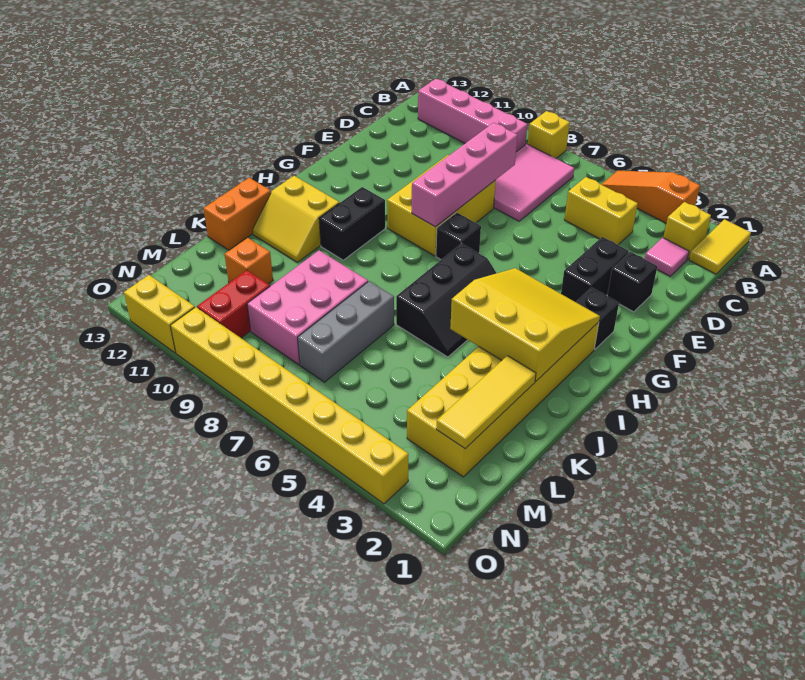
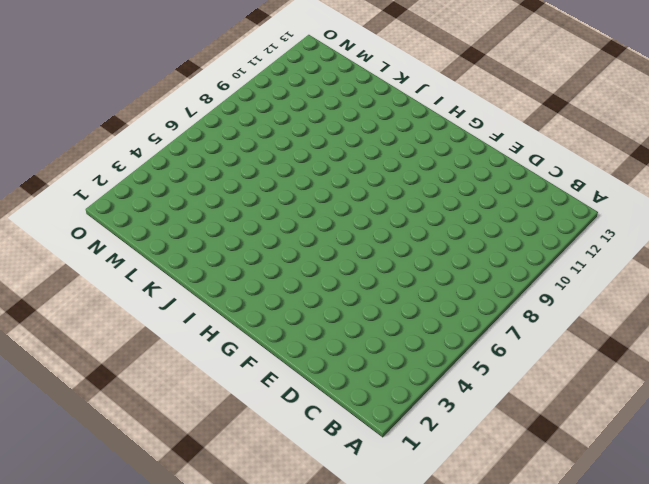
none -> yellow tile A1:B1 level 1
none -> orange slope A3:A5 level 1 top 3
none -> yellow brick A8 level 1

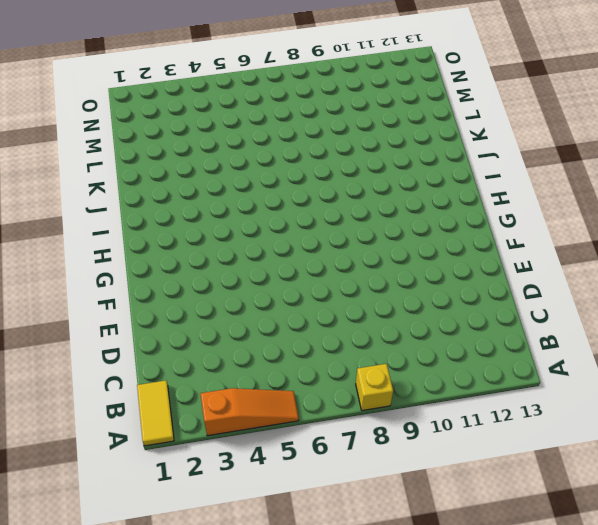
none -> yellow brick B2 level 1
none -> pink tile B7:D8 level 1
none -> pink brick B9:B12 level 1

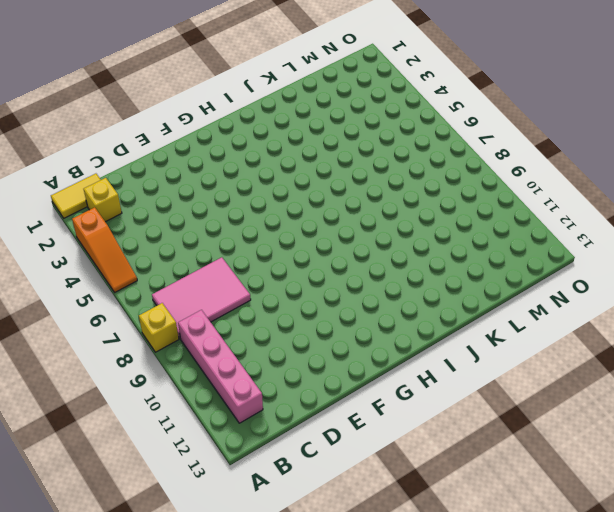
none -> pink tile C2 level 1
none -> yellow brick C4:C5 level 1
none -> black brick E2 level 1

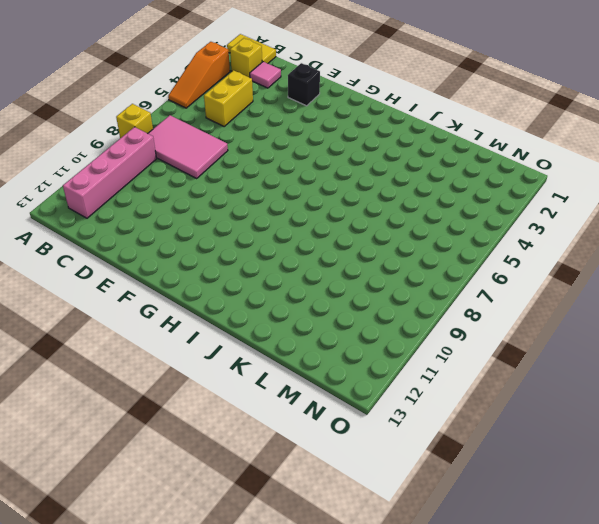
none -> black brick E3:F3 level 1
none -> yellow brick E8:G9 level 1
none -> black brick G2 level 1

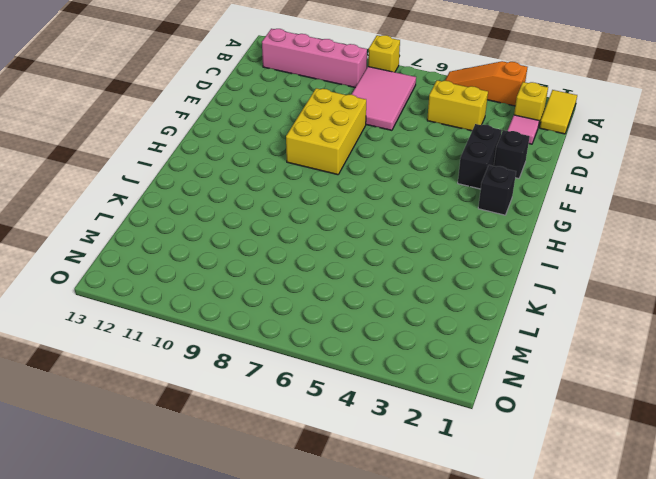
none -> black brick G7 level 1
none -> yellow brick H2:M3 level 1
none -> black slope H5:J6 level 1 top 6

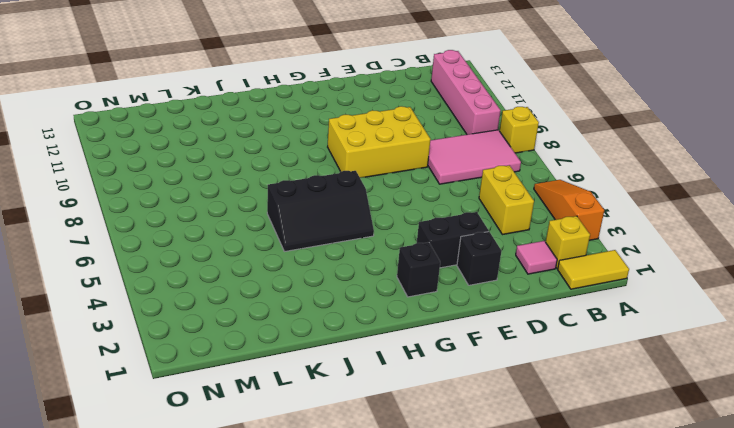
none -> black brick G7 level 1
none -> yellow brick H2:M3 level 1
none -> black brick H10:I10 level 1

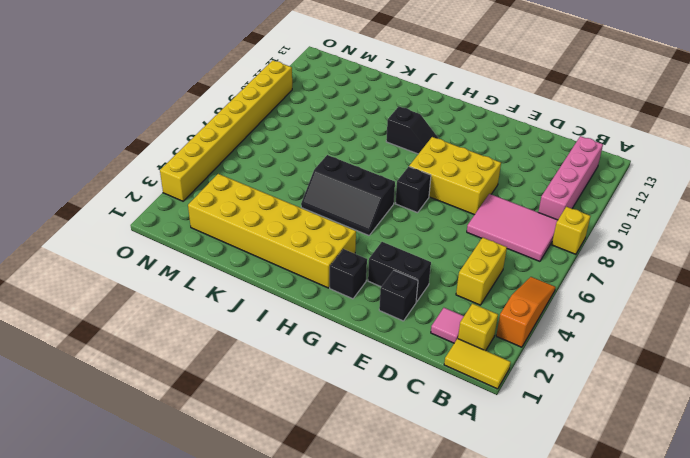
black slope H10:I10 level 1 top I -> black brick H10:I10 level 1
none -> yellow slope I11:J12 level 1 top I
none -> orange brick J13:K13 level 1
none -> grey brick K7:M7 level 1

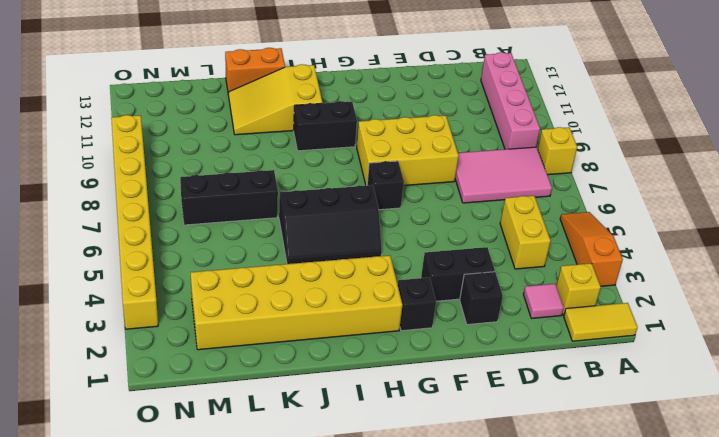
yellow slope I11:K12 level 1 top I -> yellow slope I11:J12 level 1 top I
black brick K7:M7 level 1 -> grey brick K7:M7 level 1
none -> pink brick K8:M9 level 1
none -> orange brick L11 level 1
none -> red brick M10:N10 level 1

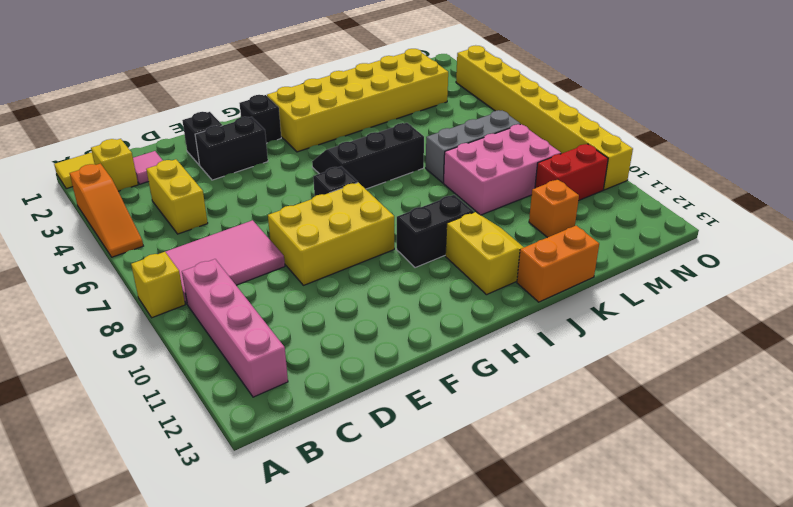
none -> yellow brick O11:O12 level 1
none -> pink brick D8:G8 level 2
none -> yellow slope H2:J4 level 2 top J

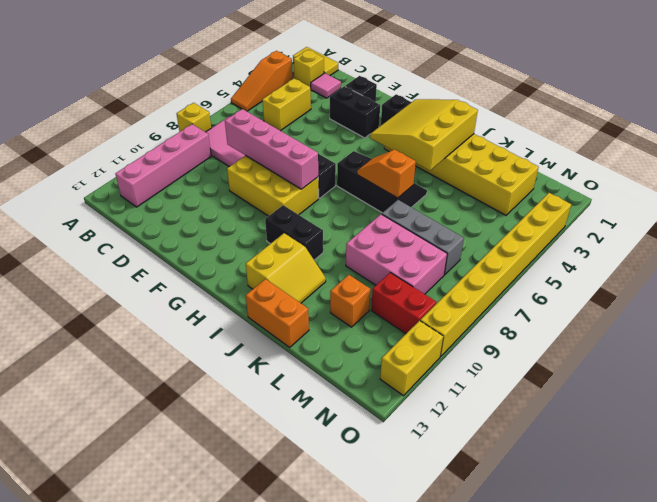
orange slope I6:J6 level 2 top J -> none
none -> yellow tile K2:M2 level 2

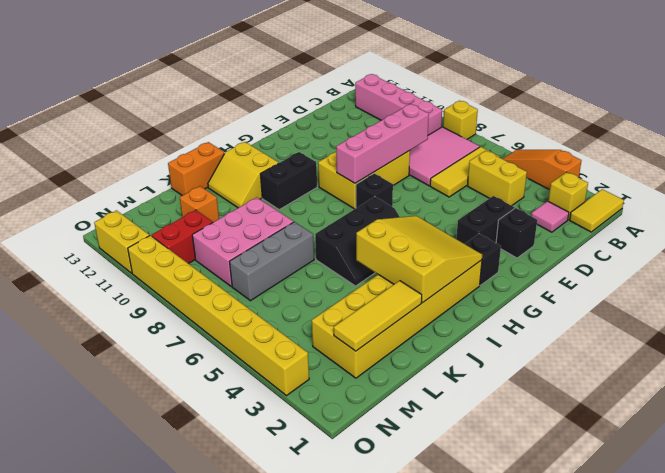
yellow tile B6:D6 level 1 -> none

